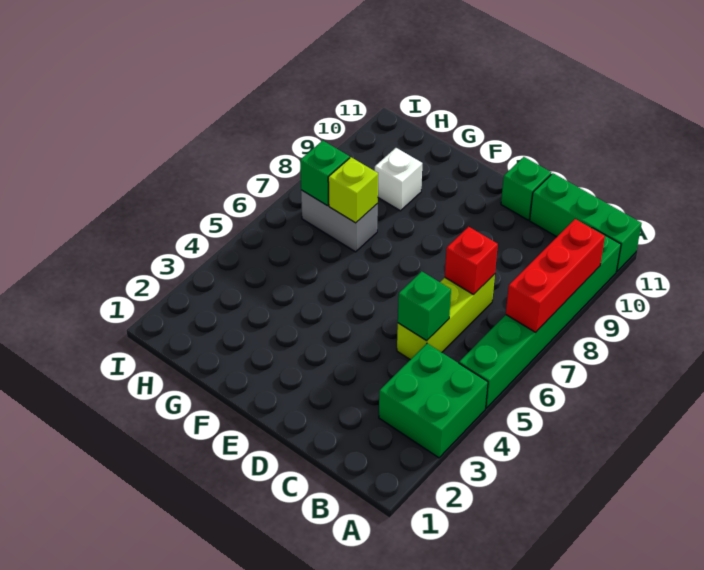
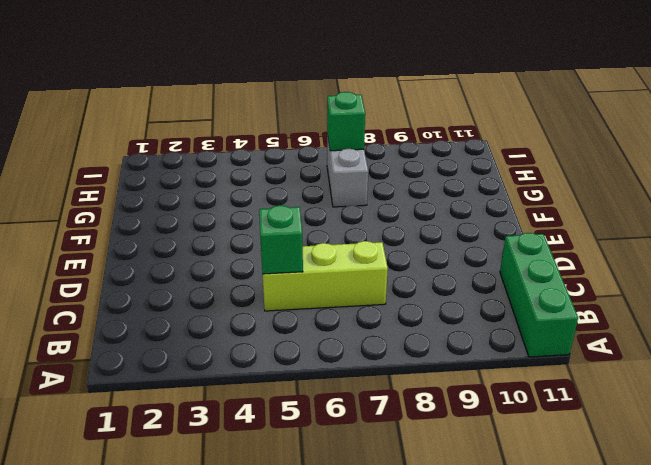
none -> green brick A3:B4 level 1
none -> green brick A5:A10 level 1
none -> green brick D11 level 1

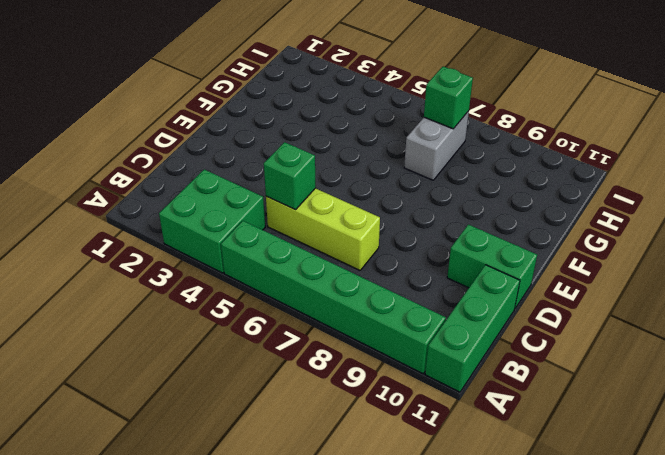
green brick D10:D11 level 1 -> green brick D11 level 1
none -> white brick G9 level 1
none -> red brick A7:A9 level 2
none -> red brick C7 level 2

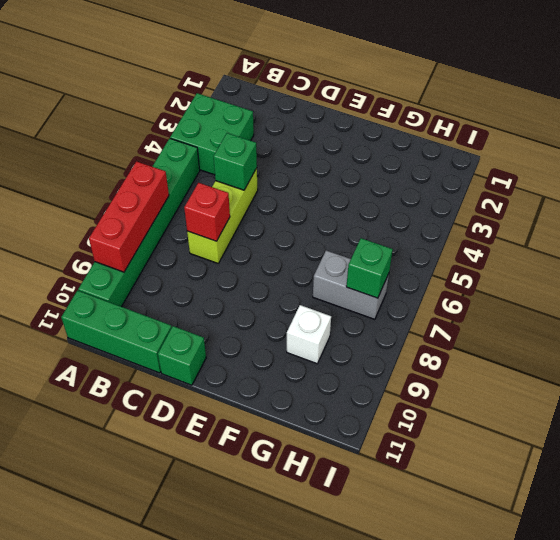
none -> lime brick G7 level 2

